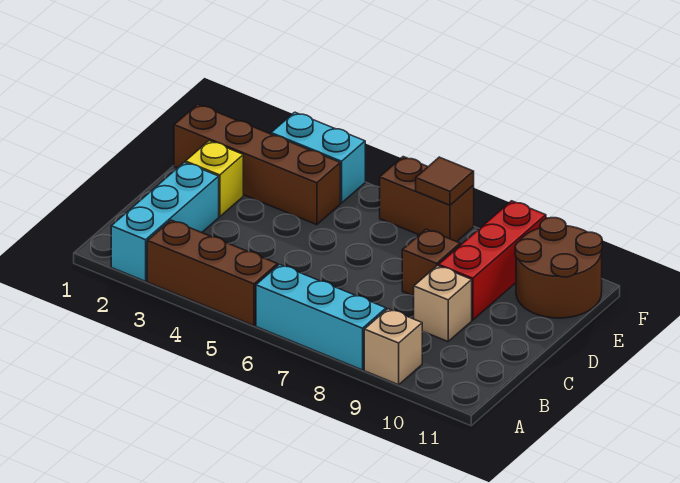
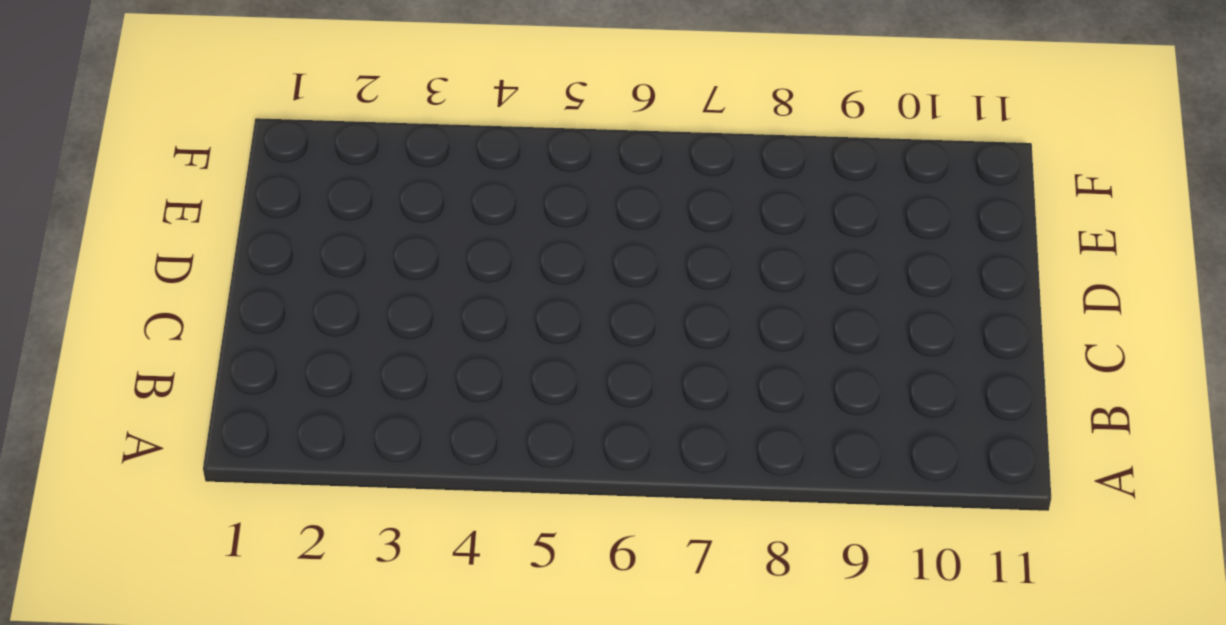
none -> cyan brick A2:C2 level 1
none -> brown brick A3:A5 level 1
none -> cyan brick A6:A8 level 1

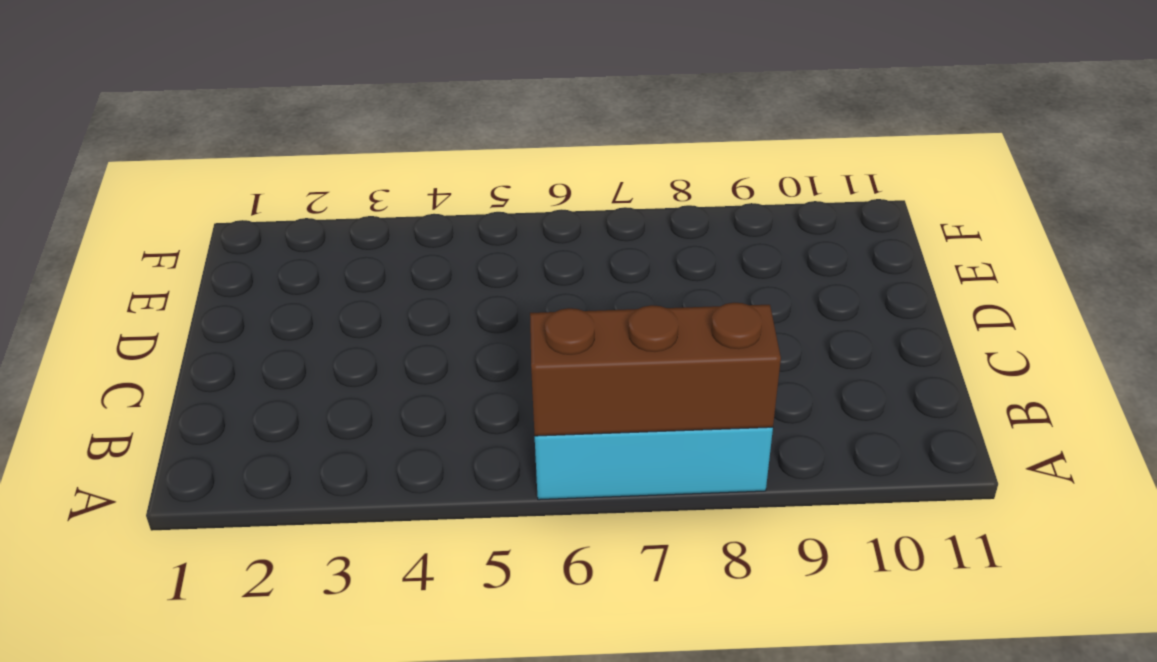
brown brick A6:A8 level 2 -> brown brick A3:A5 level 1
none -> cyan brick A2:C2 level 1
none -> tan brick A9 level 1
none -> tan brick C9 level 1

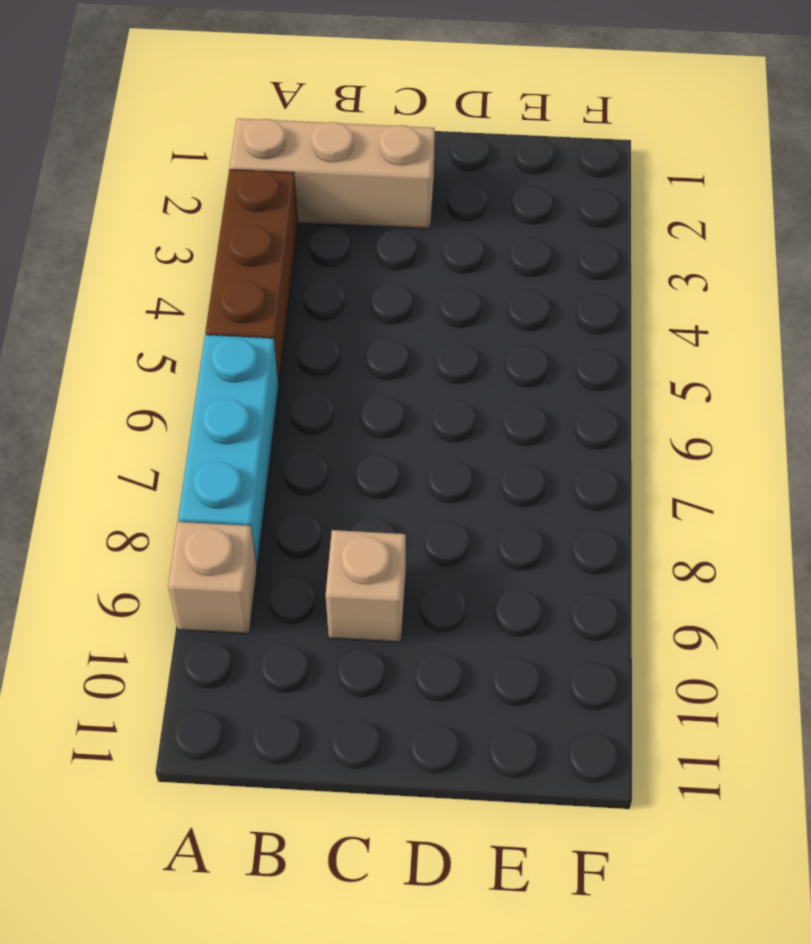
tan brick A2:C2 level 1 -> cyan brick A2:C2 level 1
none -> yellow brick D2 level 1
none -> brown brick D8 level 1
none -> red brick D9:F9 level 1

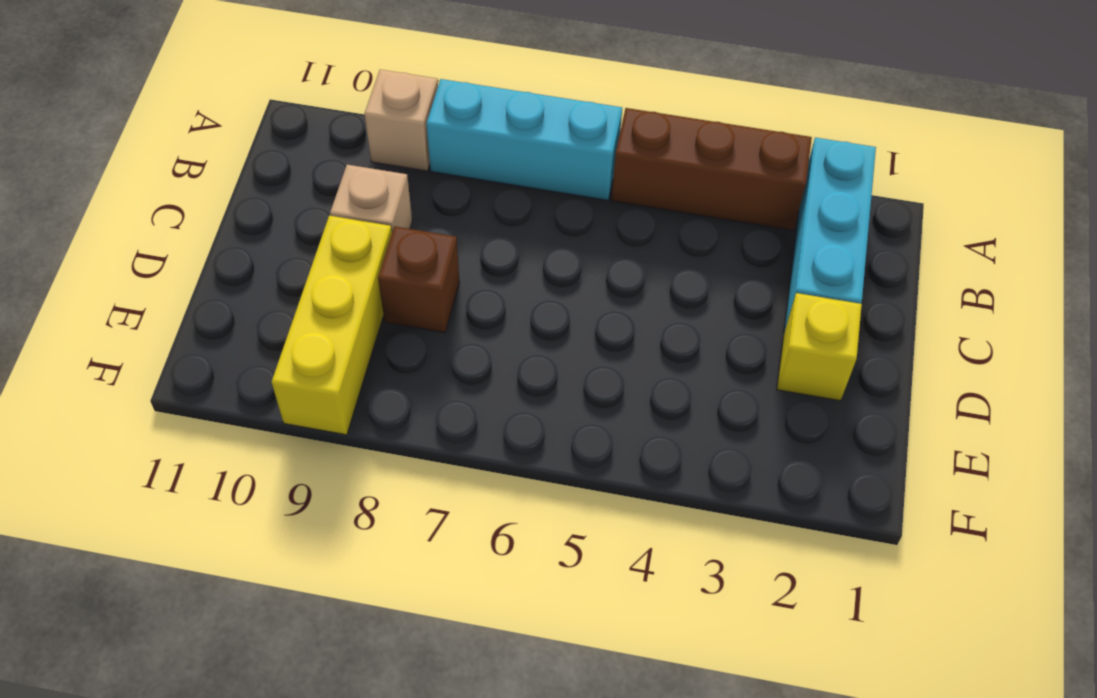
yellow brick D9:F9 level 1 -> red brick D9:F9 level 1
none -> brown brick E1:E4 level 1
none -> brown round brick E10:F11 level 1
none -> cyan brick F3:F4 level 1

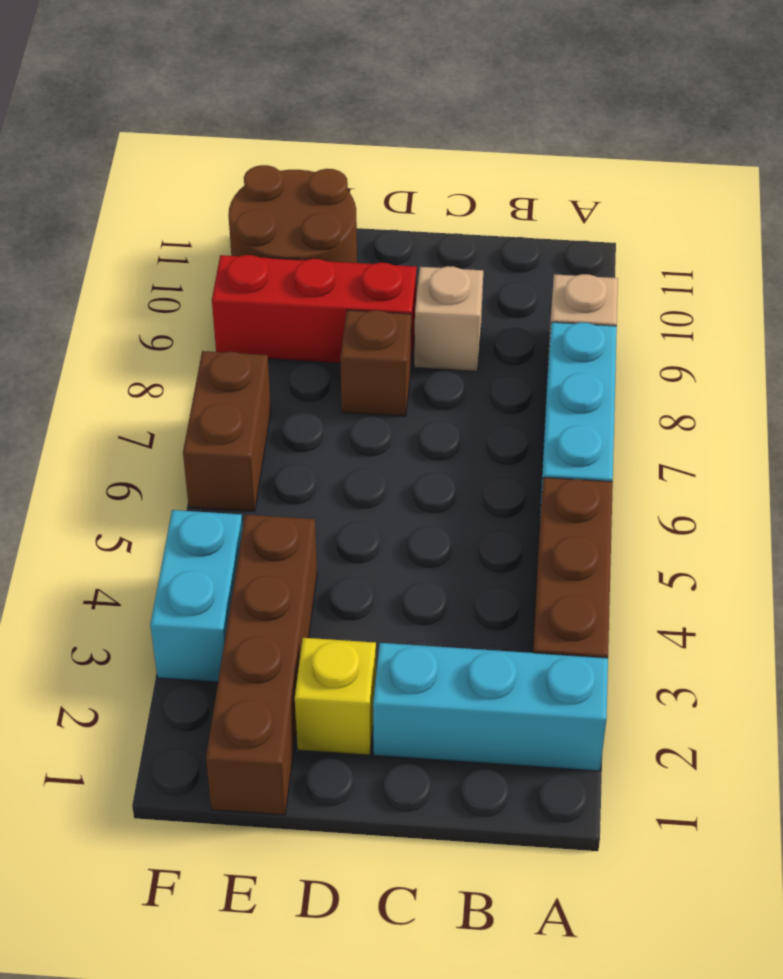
none -> brown tile F7 level 2

